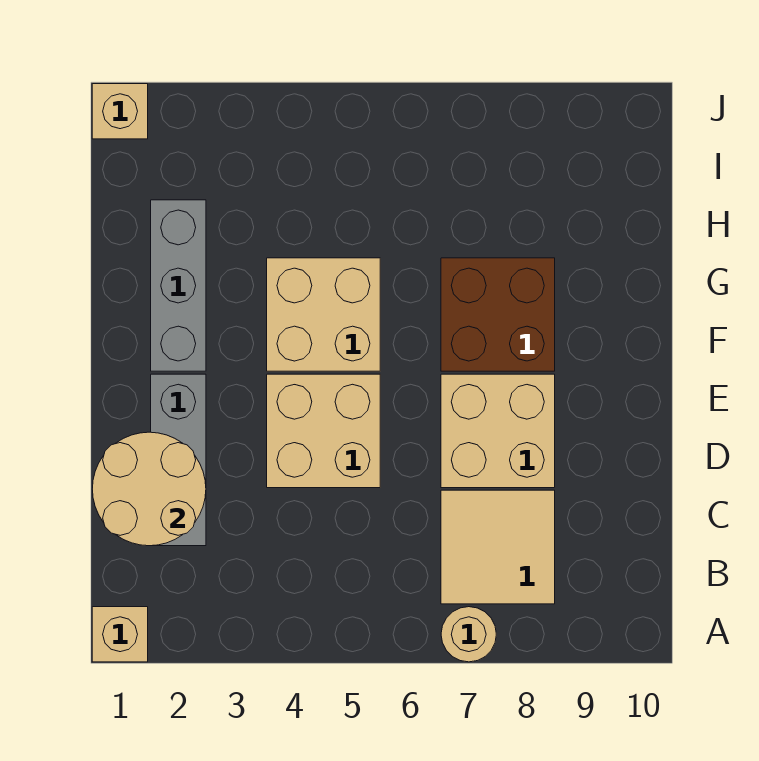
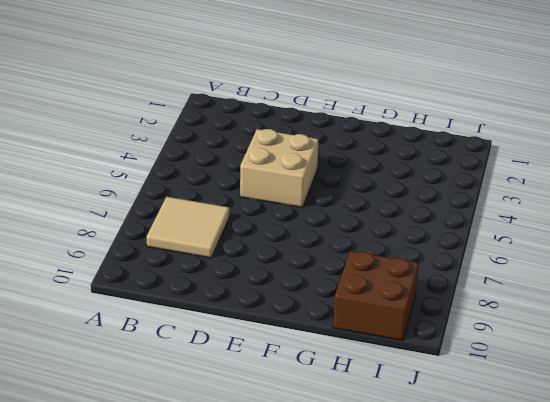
brown brick H9:I10 level 1 -> brown brick F7:G8 level 1
none -> tan brick A1 level 1
none -> tan round brick A7 level 1

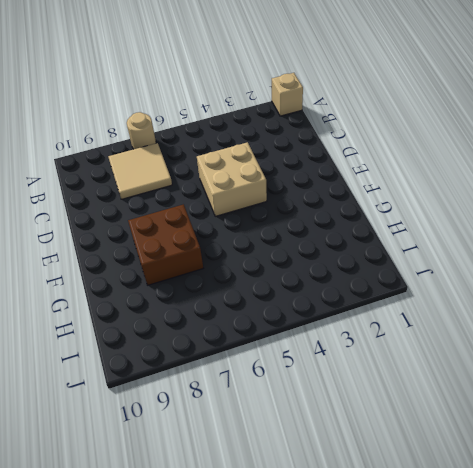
none -> grey brick C2:E2 level 1
none -> tan brick D7:E8 level 1

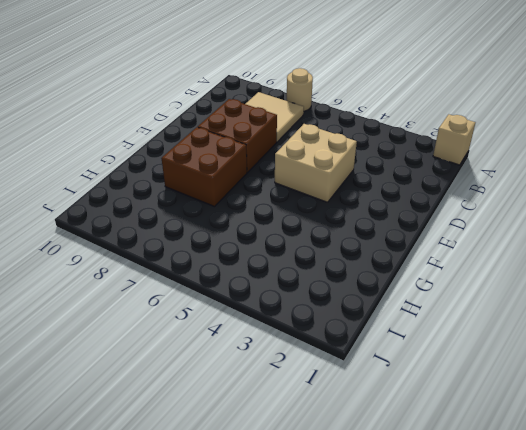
brown brick D7:E8 level 1 -> tan brick D7:E8 level 1
none -> grey brick C2:E2 level 1
none -> grey brick F2:H2 level 1

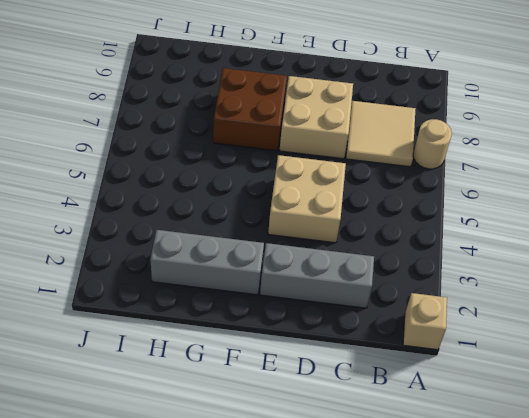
none -> tan brick F4:G5 level 1
none -> tan brick J1 level 1

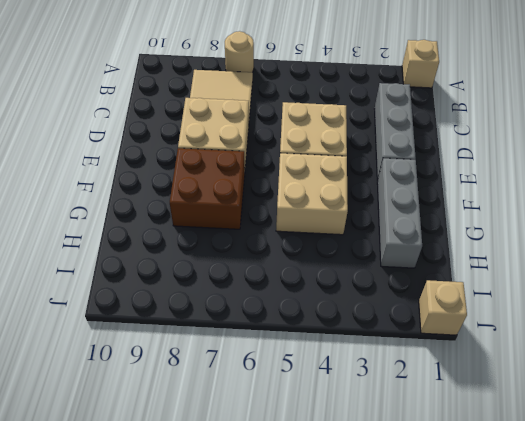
none -> tan round brick C1:D2 level 2

